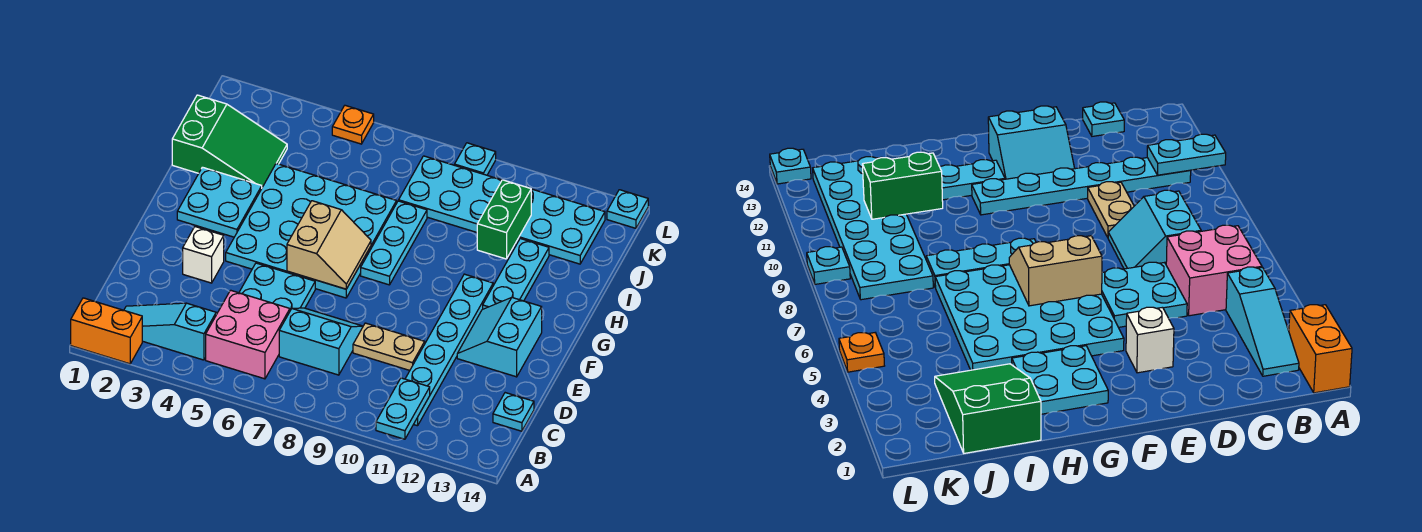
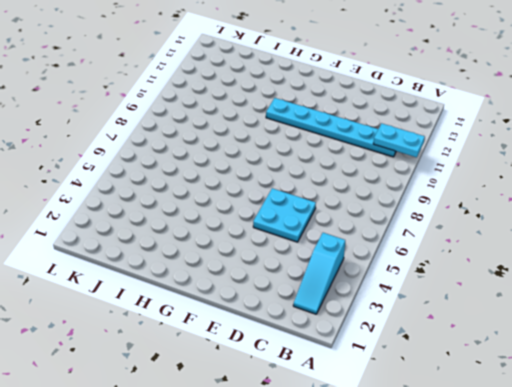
none -> orange brick A1:A2 level 1
none -> pink brick B5:C6 level 1
none -> cyan slope C7:D8 level 1 top C

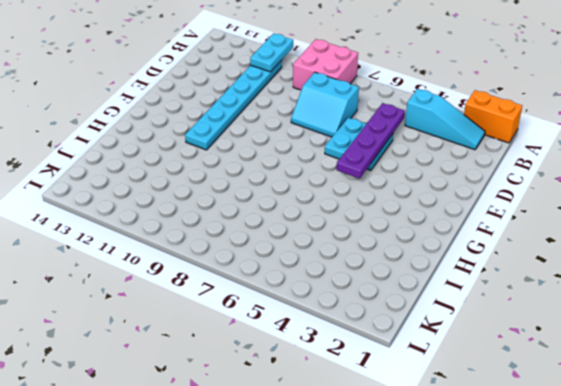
pink brick A8:B9 level 1 -> pink brick B5:C6 level 1
purple plate C5:F5 level 2 -> none
none -> cyan plate C14 level 1
none -> tan plate D9:D10 level 1
none -> white brick E3 level 1

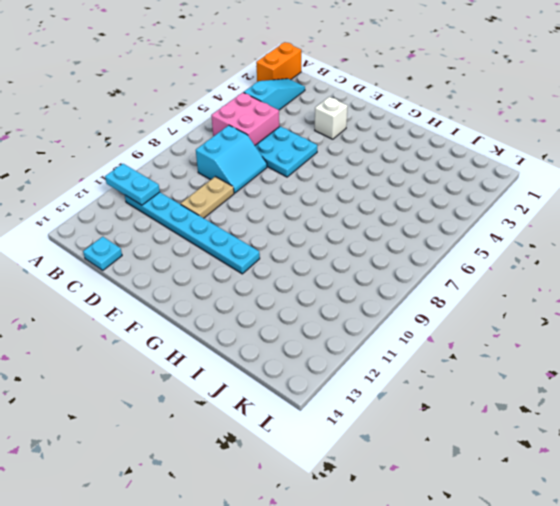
none -> cyan slope E12:F13 level 1 top 13
none -> cyan plate F4:I7 level 1
none -> cyan plate G2:H3 level 1

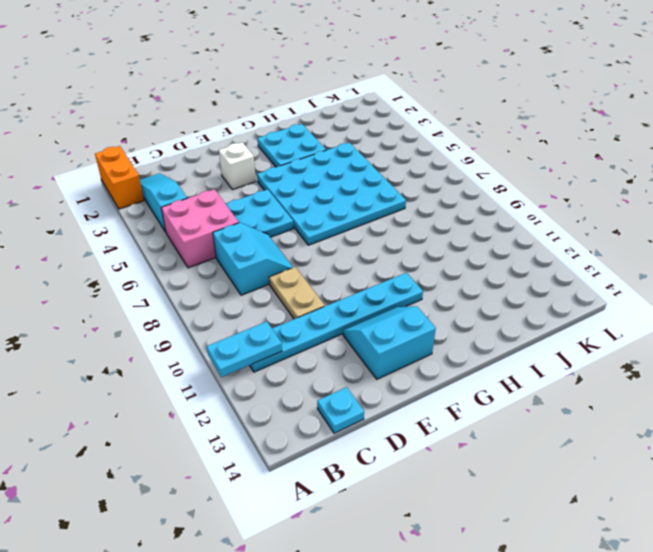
none -> cyan plate G8:I8 level 1
none -> cyan plate G12:I12 level 1
none -> green slope I1:J3 level 1 top 1

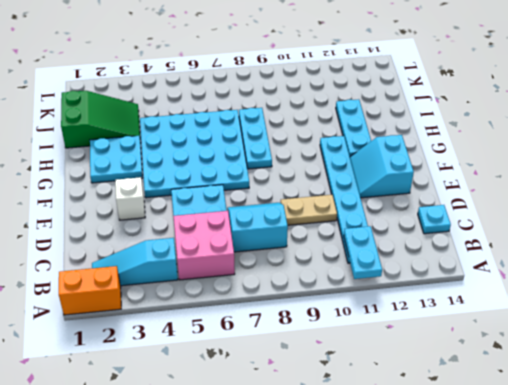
none -> cyan plate J8:K13 level 1
none -> orange plate L5 level 1
none -> cyan plate L9 level 1

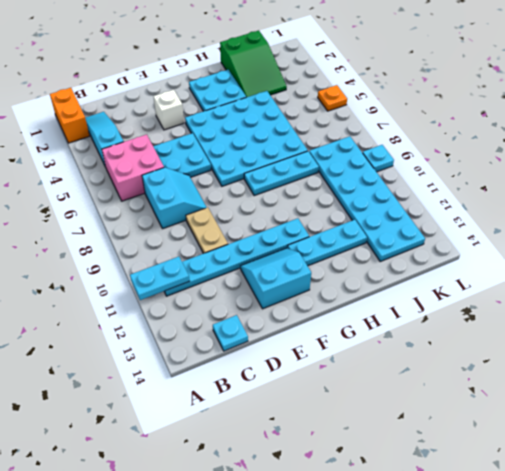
none -> cyan plate L14 level 1
none -> tan slope F6:G7 level 2 top 6
none -> green brick I11:J11 level 2

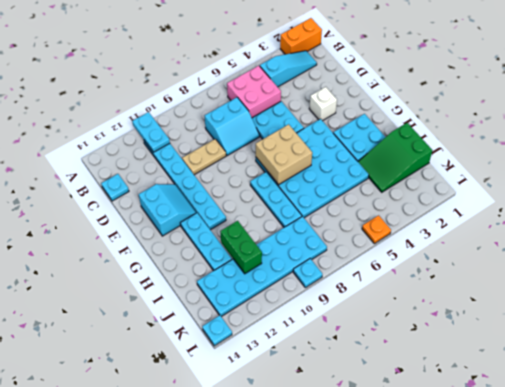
tan brick F6:G7 level 2 -> tan slope F6:G7 level 2 top 6

